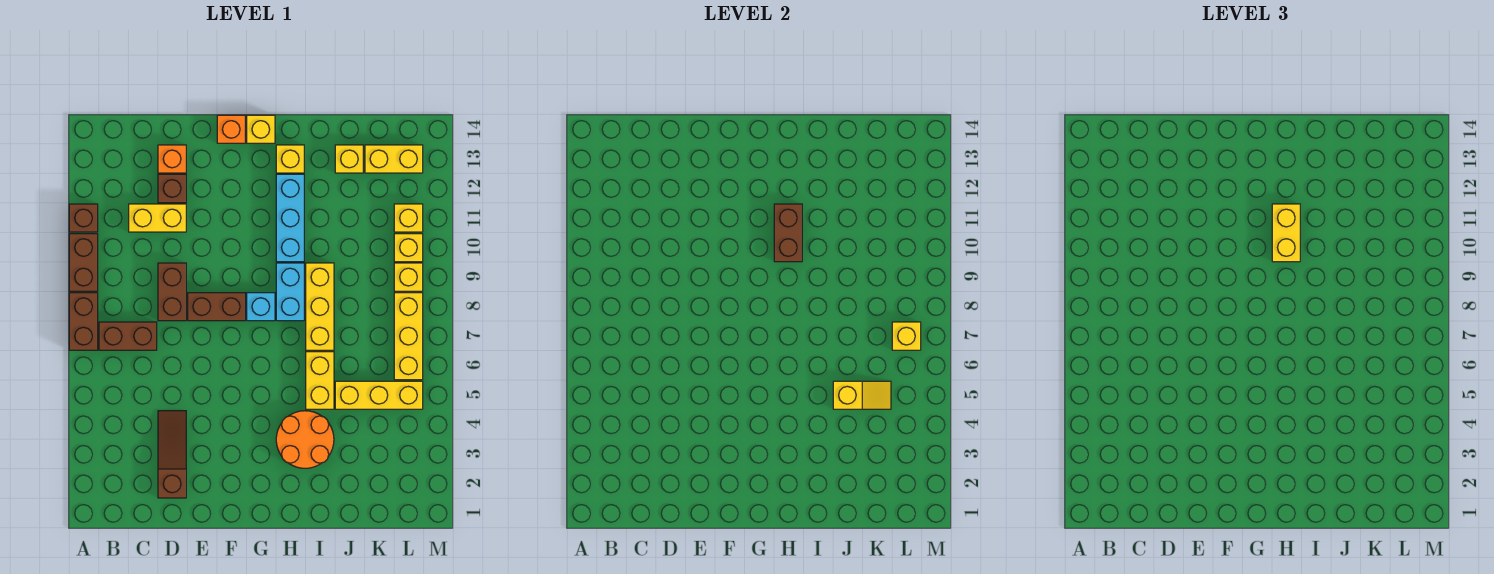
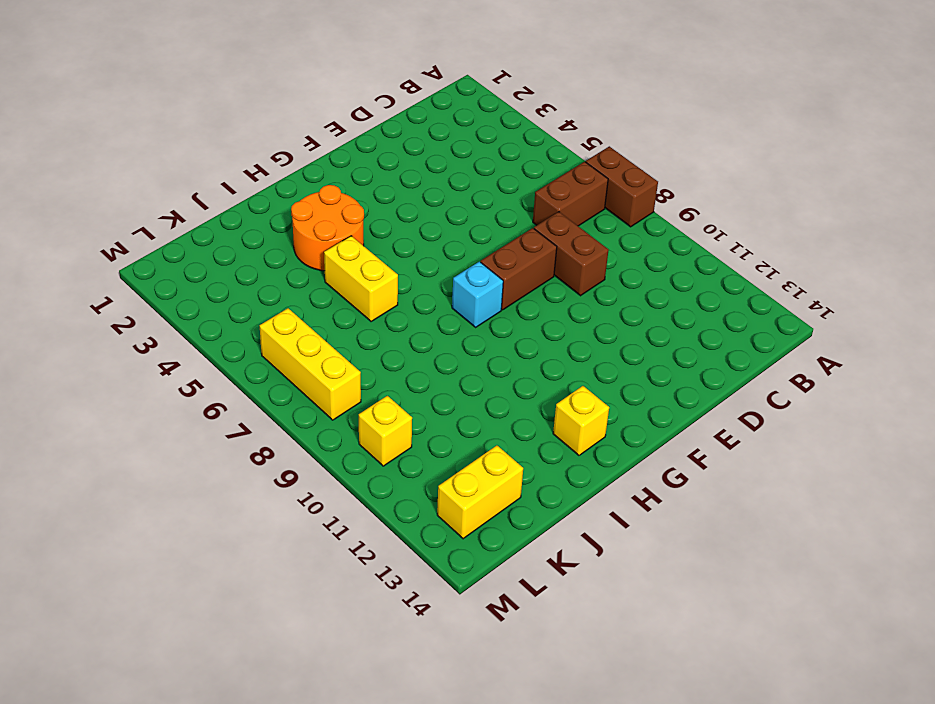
none -> brown brick A9:A10 level 1
none -> brown brick A11 level 1
none -> yellow brick C11:D11 level 1
none -> brown slope D2:D4 level 1 top 2

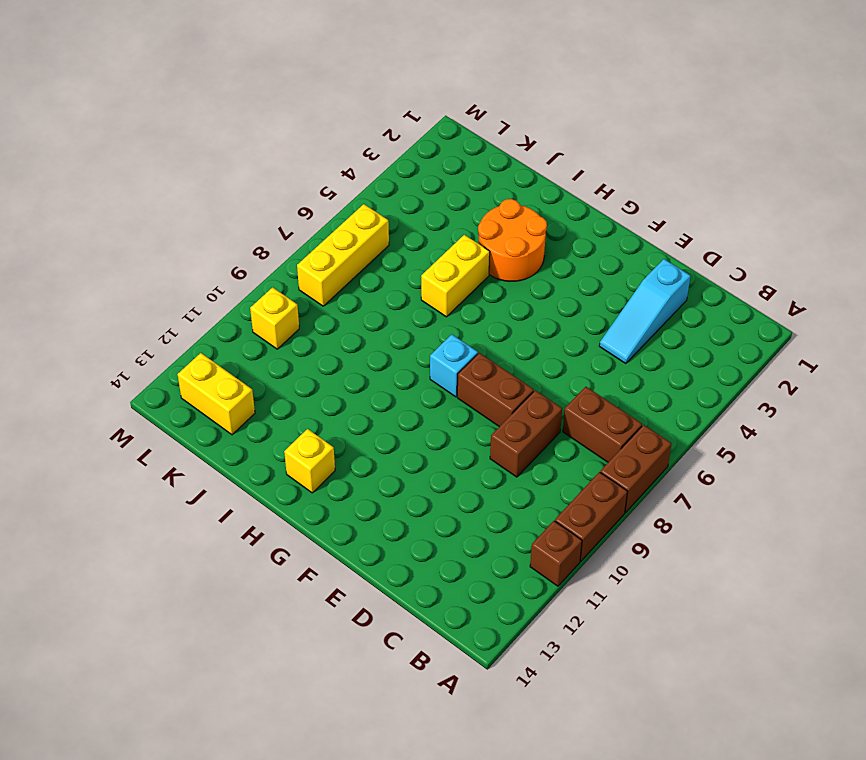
cyan slope D2:D4 level 1 top 2 -> brown slope D2:D4 level 1 top 2
none -> yellow brick C11:D11 level 1
none -> brown brick D12 level 1
none -> orange brick D13 level 1
none -> orange brick F14 level 1

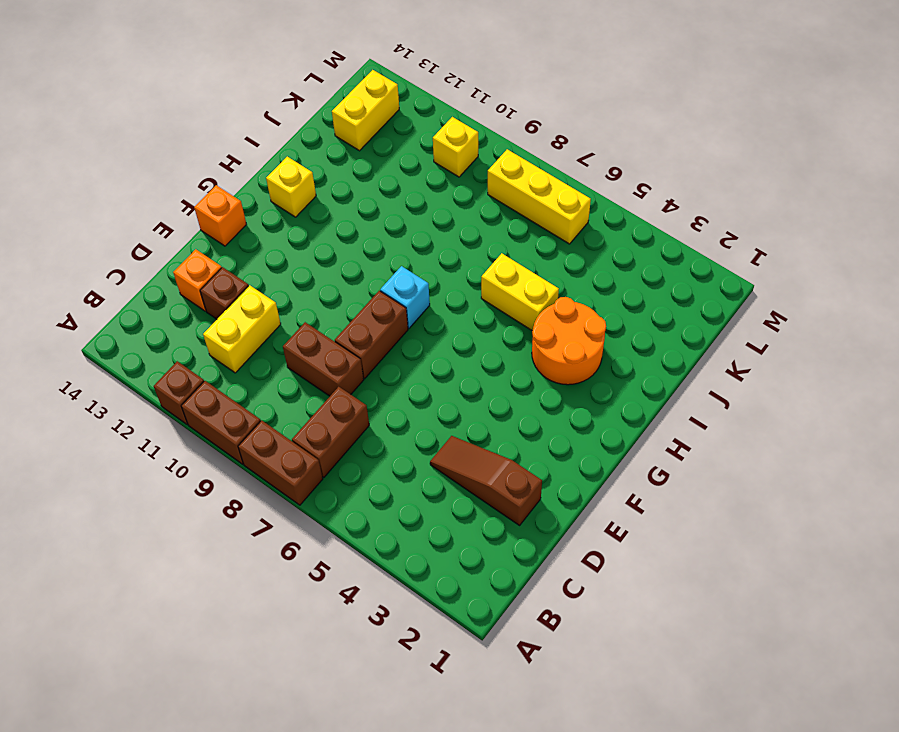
none -> yellow brick G14 level 1
none -> cyan brick H8:H9 level 1
none -> cyan brick H10:H12 level 1
none -> yellow brick I7:I9 level 1

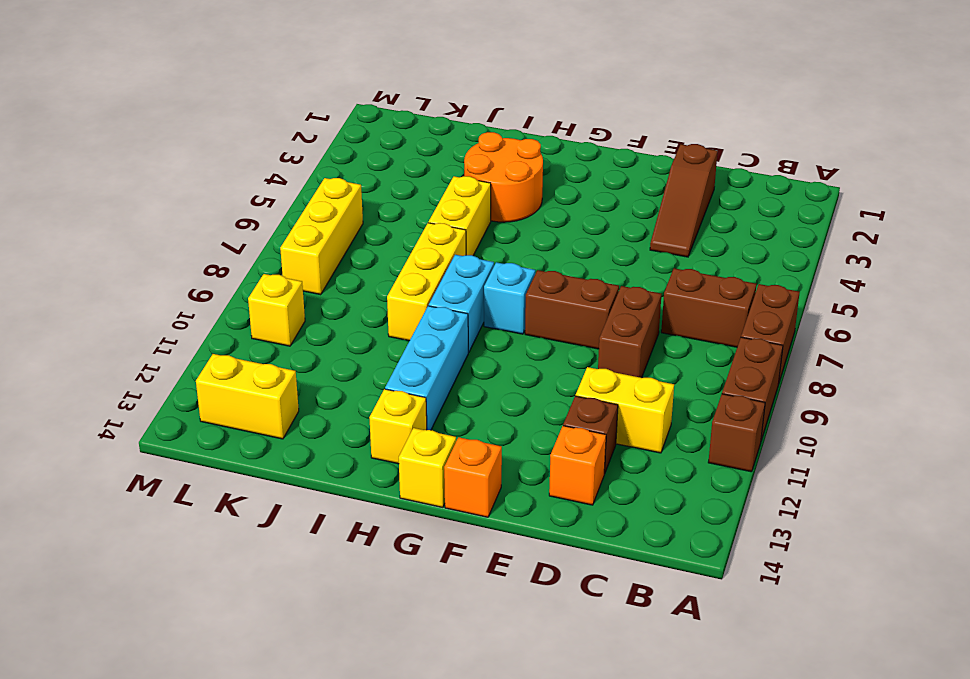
none -> yellow brick J5:L5 level 1
none -> yellow brick J13 level 1
none -> yellow brick L9 level 1
none -> yellow brick L11 level 1

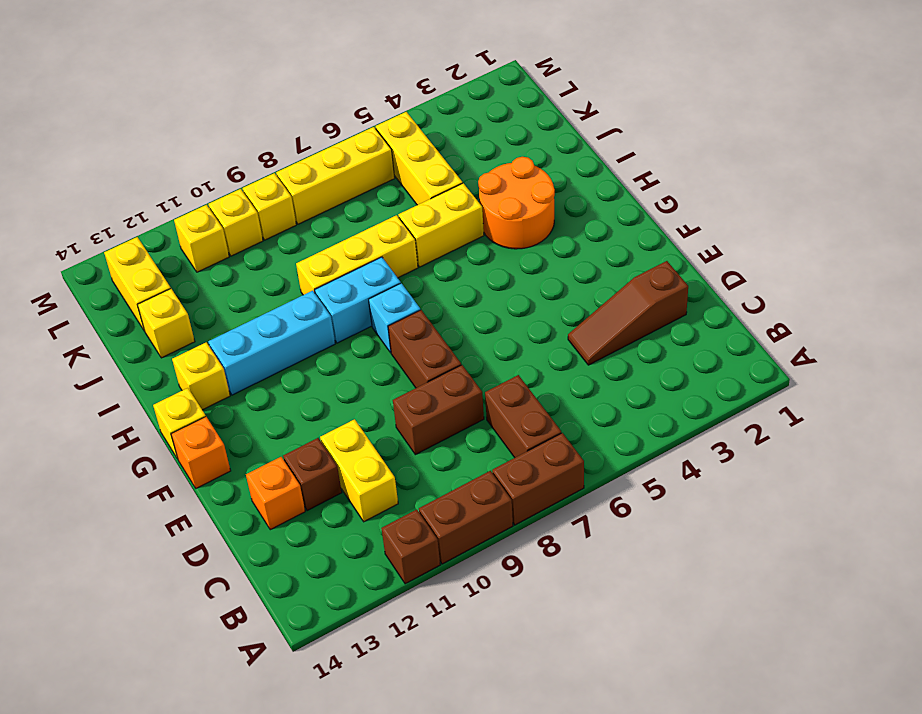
none -> brown brick H10:H11 level 2
none -> yellow slope J5:K5 level 2 top J
none -> yellow brick L7 level 2
none -> yellow brick H10:H11 level 3

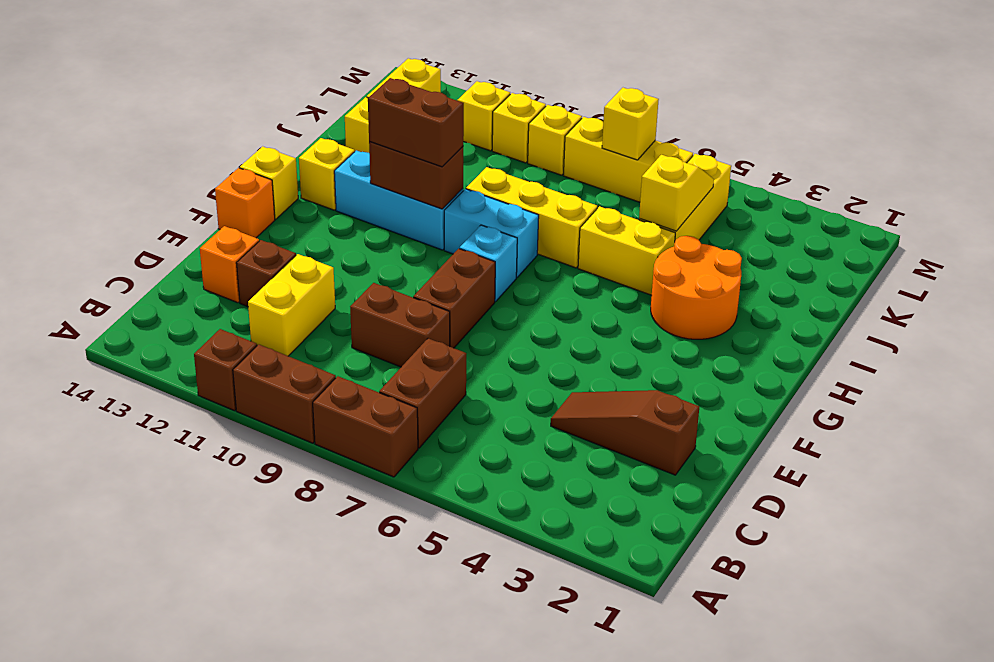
brown brick H10:H11 level 3 -> yellow brick H10:H11 level 3

